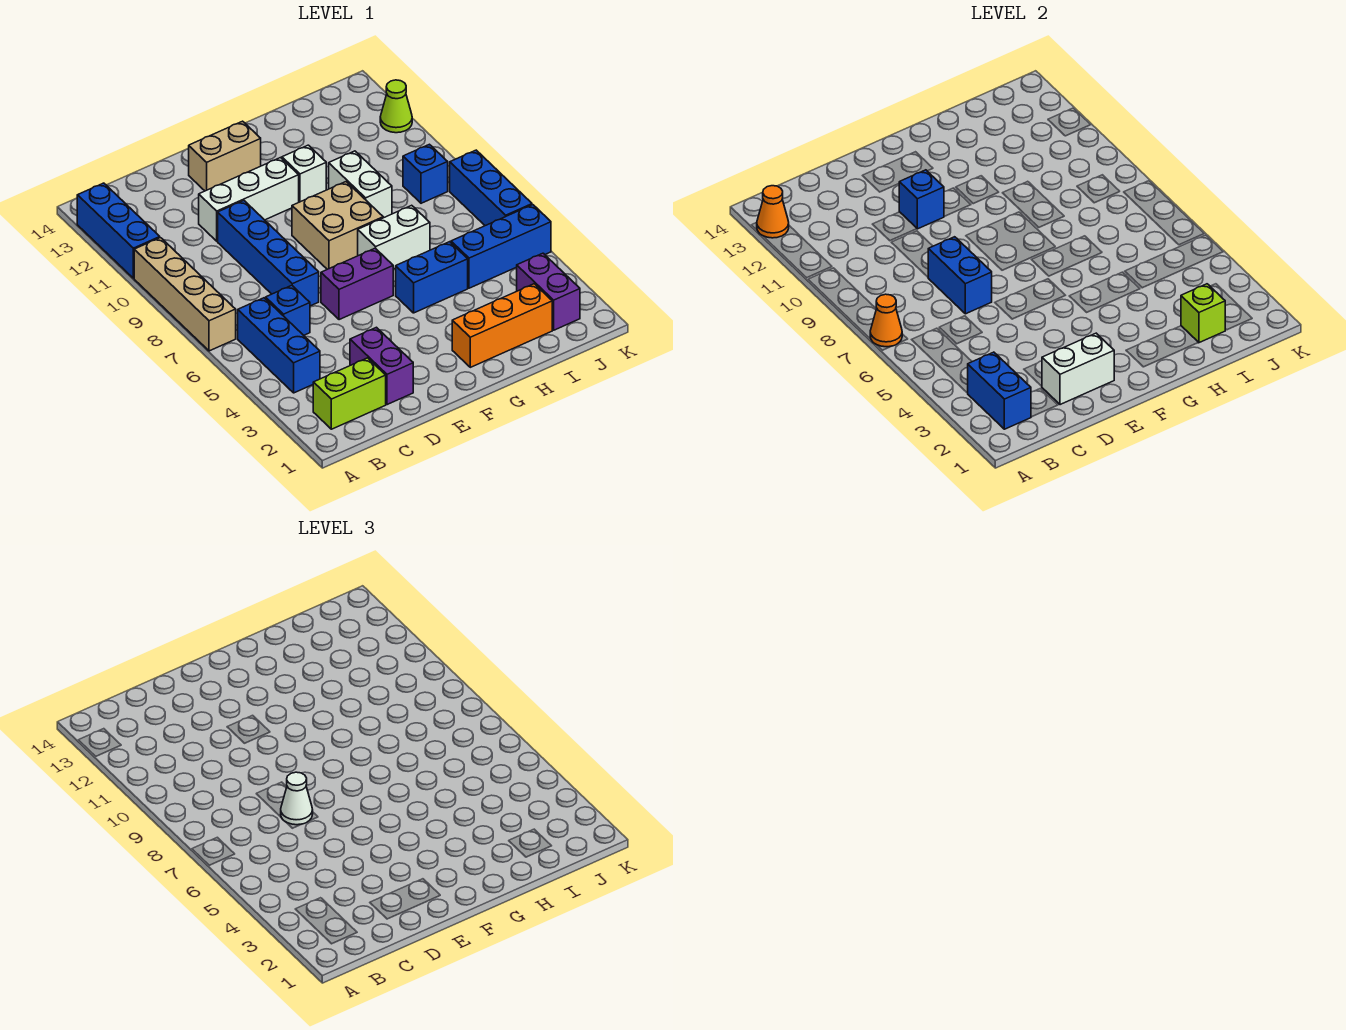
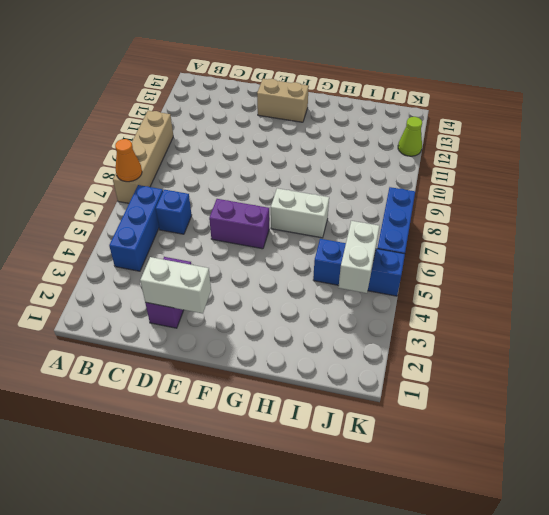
white brick J4:J5 level 2 -> white brick H9:H10 level 1
none -> blue brick A11:A13 level 1
none -> lime brick B2:C2 level 1
none -> blue brick D7:D10 level 1

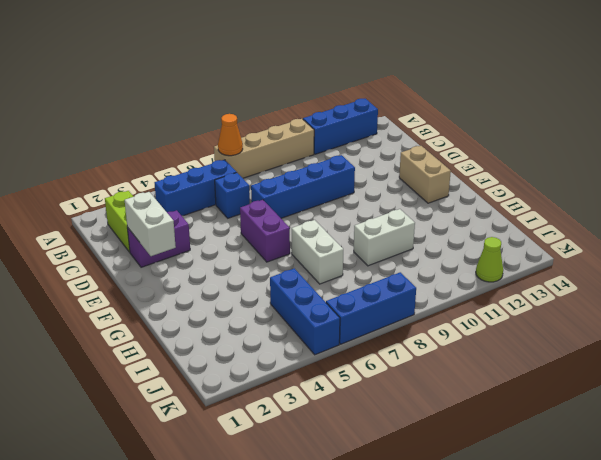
none -> white brick D11:F11 level 1
none -> tan brick F8:G9 level 1
none -> orange brick G2:I2 level 1

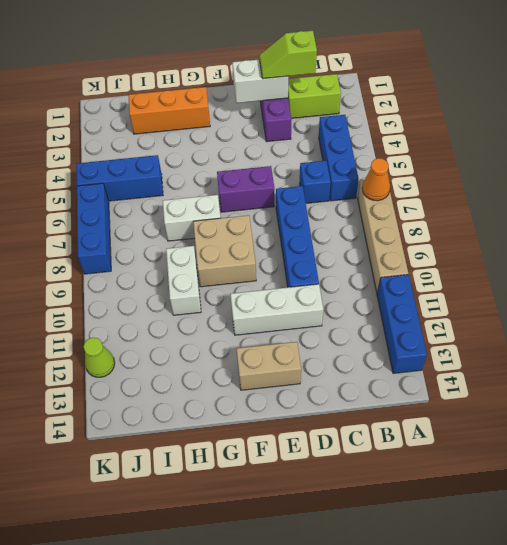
lime slope C2:D2 level 3 top C -> none
none -> blue brick G5:H5 level 1
none -> white brick G11 level 1
none -> purple brick J2:J3 level 1

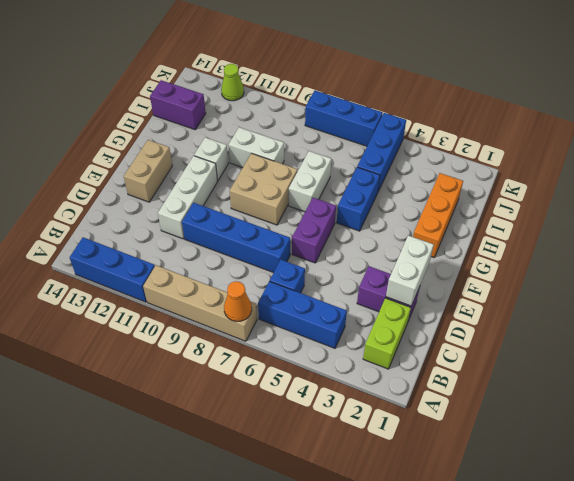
purple brick I13:I14 level 1 -> purple brick J2:J3 level 1
none -> blue brick J9 level 1
none -> orange cone A13 level 2
none -> blue brick B2:B3 level 2

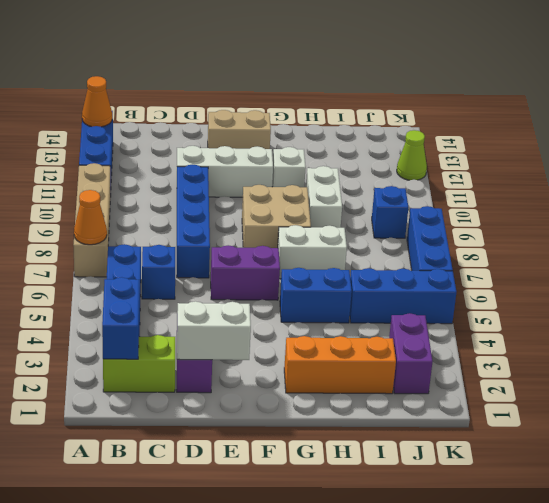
none -> blue brick D7:D8 level 2
none -> blue brick E11 level 2
none -> lime brick I2 level 2

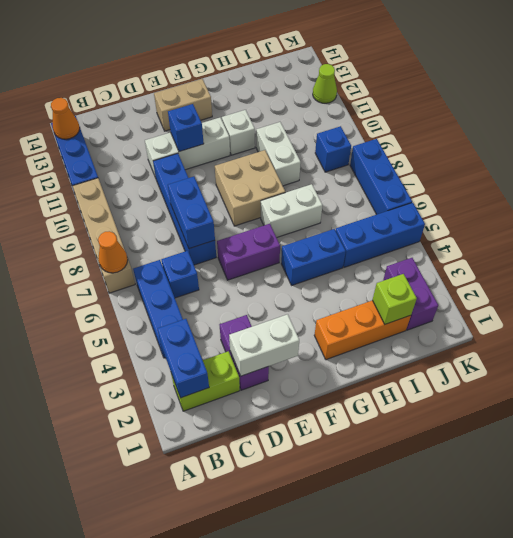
none -> white cone D7 level 3

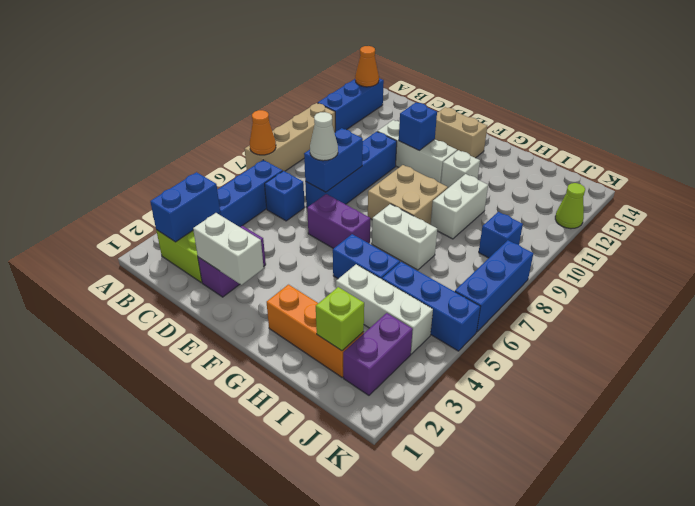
white brick H4:J4 level 1 -> none

